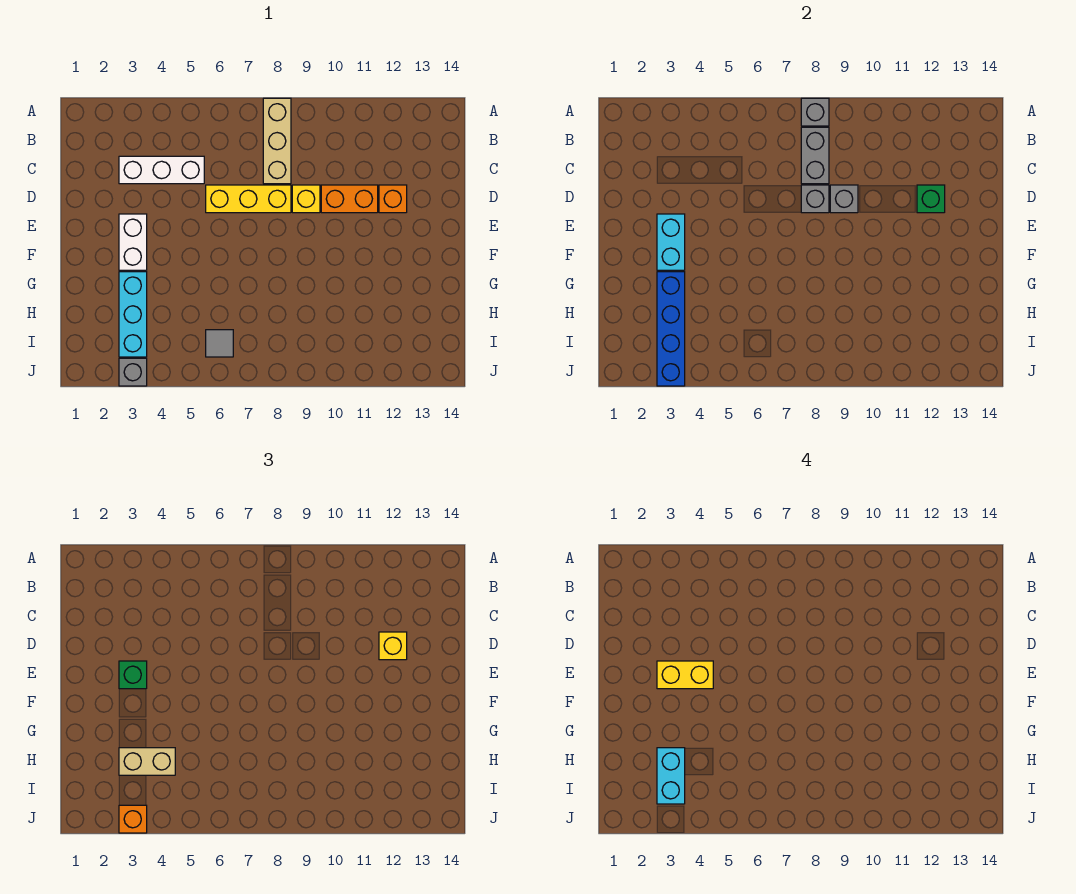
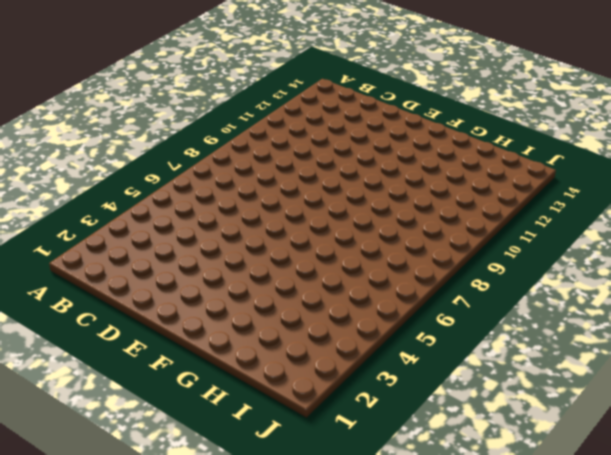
none -> tan brick A8:C8 level 1
none -> white brick C3:C5 level 1
none -> yellow brick D6:D8 level 1

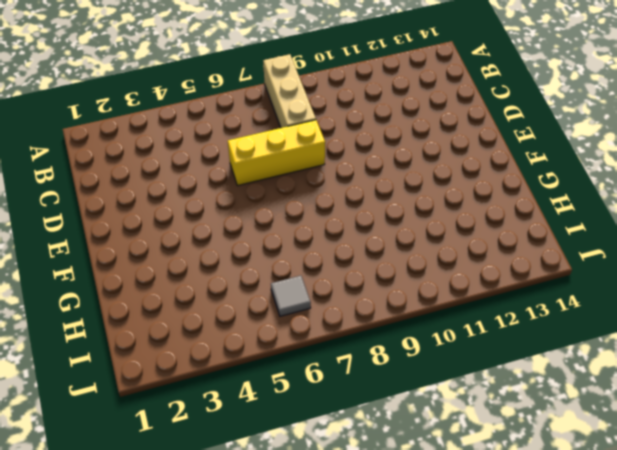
none -> white brick C3:C5 level 1
none -> yellow brick D9 level 1
none -> orange brick D10:D11 level 1

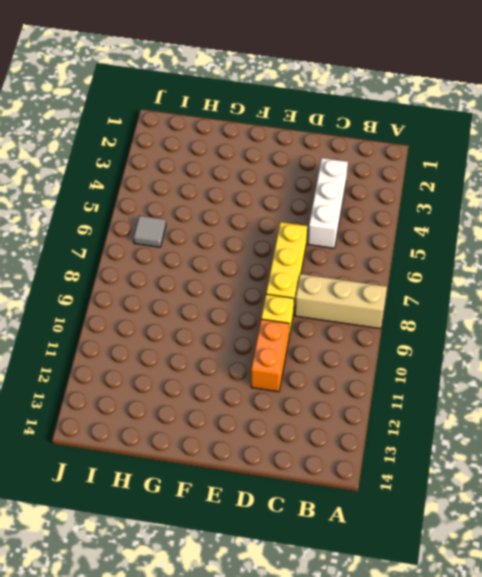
none -> orange brick D12 level 1
none -> white brick E3:F3 level 1
none -> cyan brick G3:I3 level 1

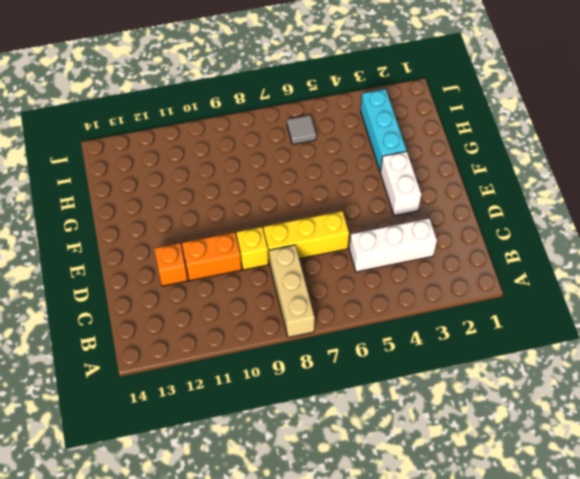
none -> grey brick J3 level 1
none -> grey brick A8 level 2
none -> grey brick B8:C8 level 2

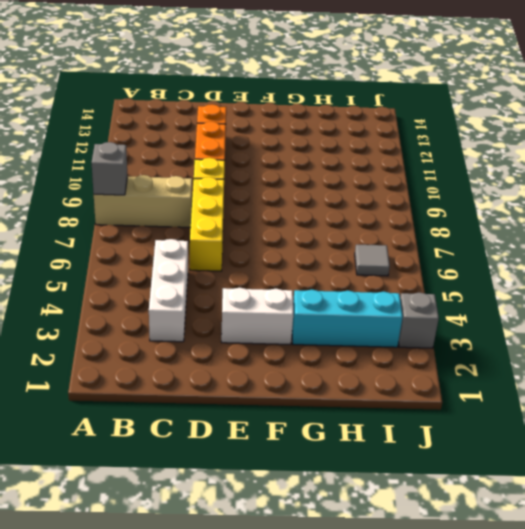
none -> grey brick B8:C8 level 2
none -> grey brick D8 level 2
none -> grey brick D9 level 2

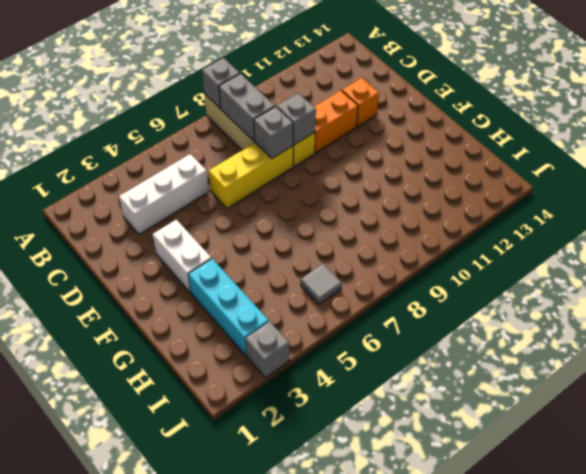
none -> green brick D12 level 2
none -> cyan brick E3:F3 level 2
none -> blue brick G3:J3 level 2

